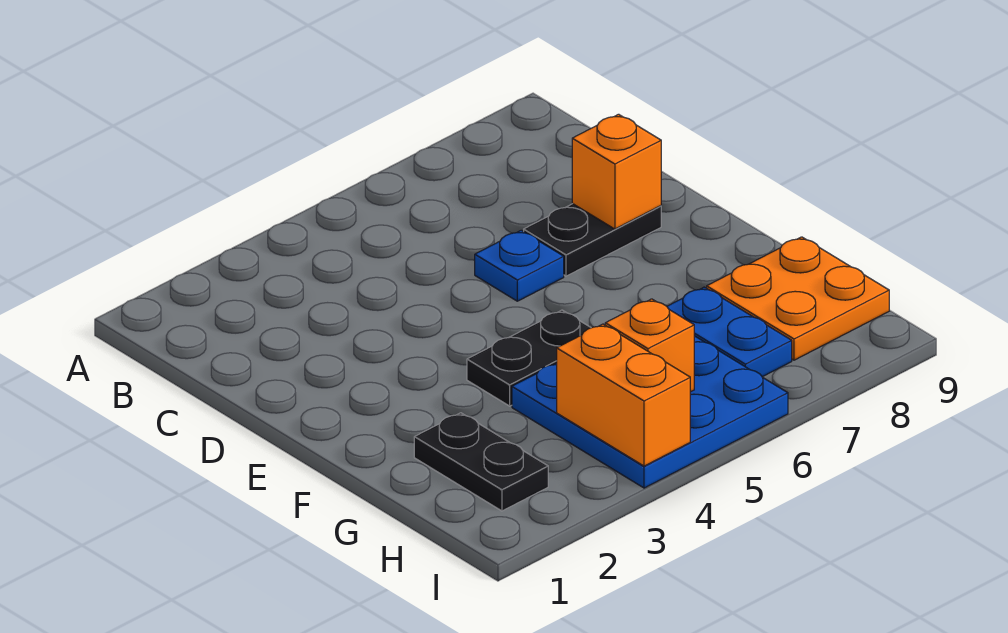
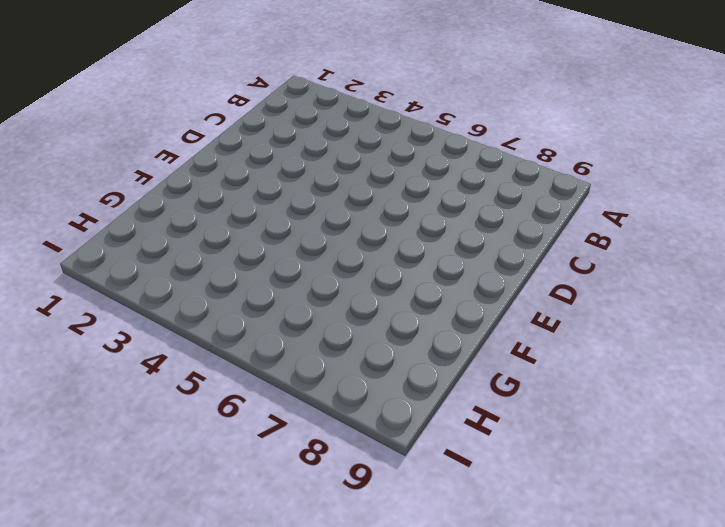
none -> blue plate D6 level 1
none -> black plate D7:D8 level 1

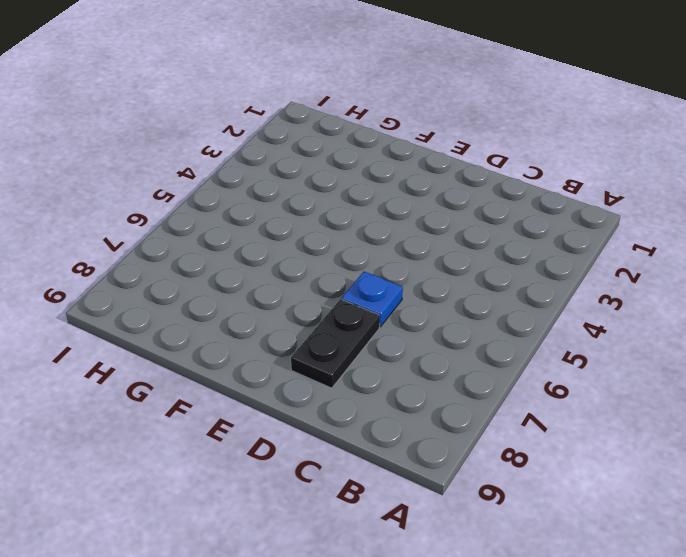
none -> black plate F4:F5 level 1
none -> black plate G2:H2 level 1

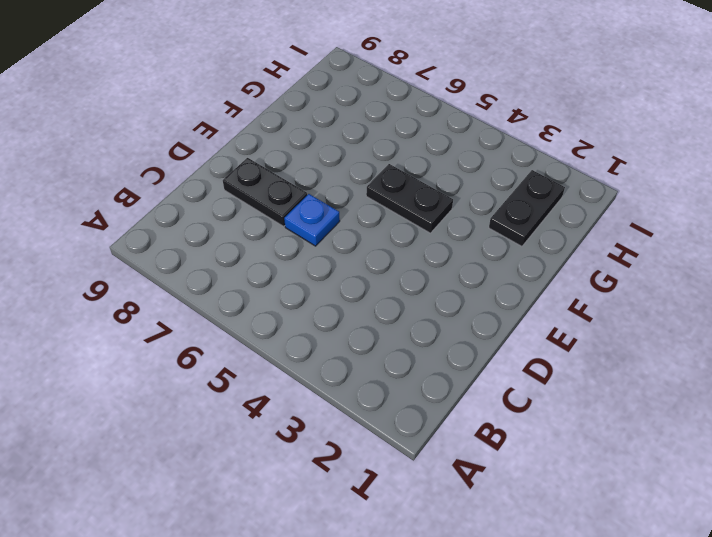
none -> blue plate G4:I6 level 1
none -> blue plate G7:H7 level 1

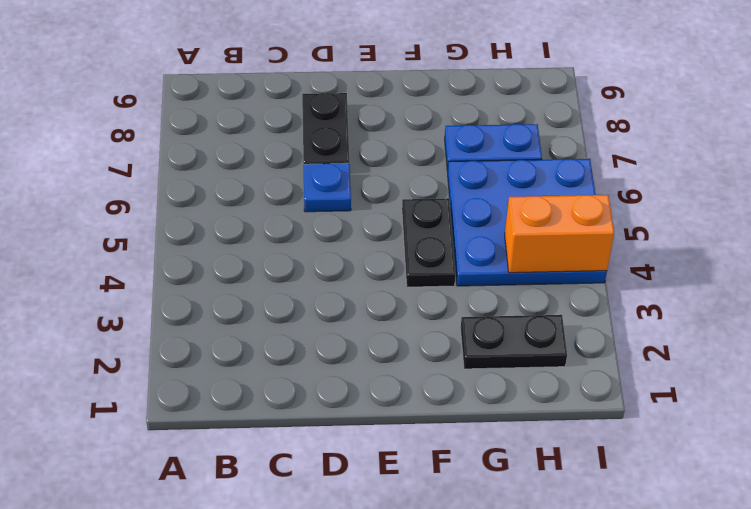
none -> orange plate G8:H9 level 1
none -> orange brick D8 level 2

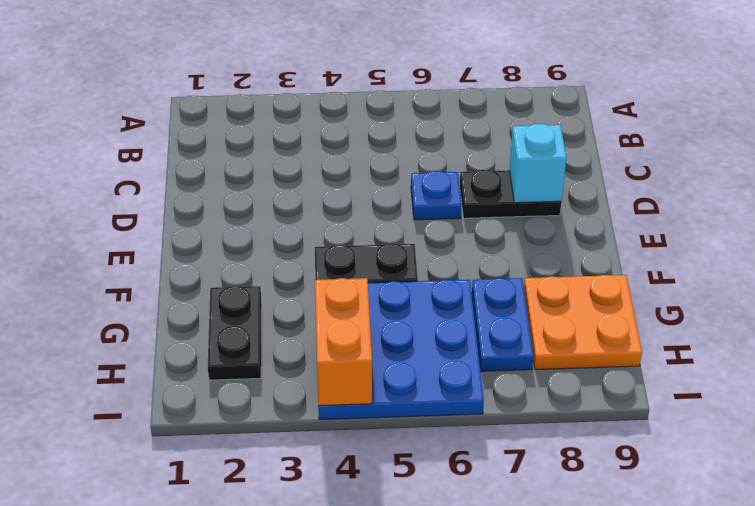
cyan brick D8 level 2 -> orange brick D8 level 2
none -> orange brick H5 level 2

